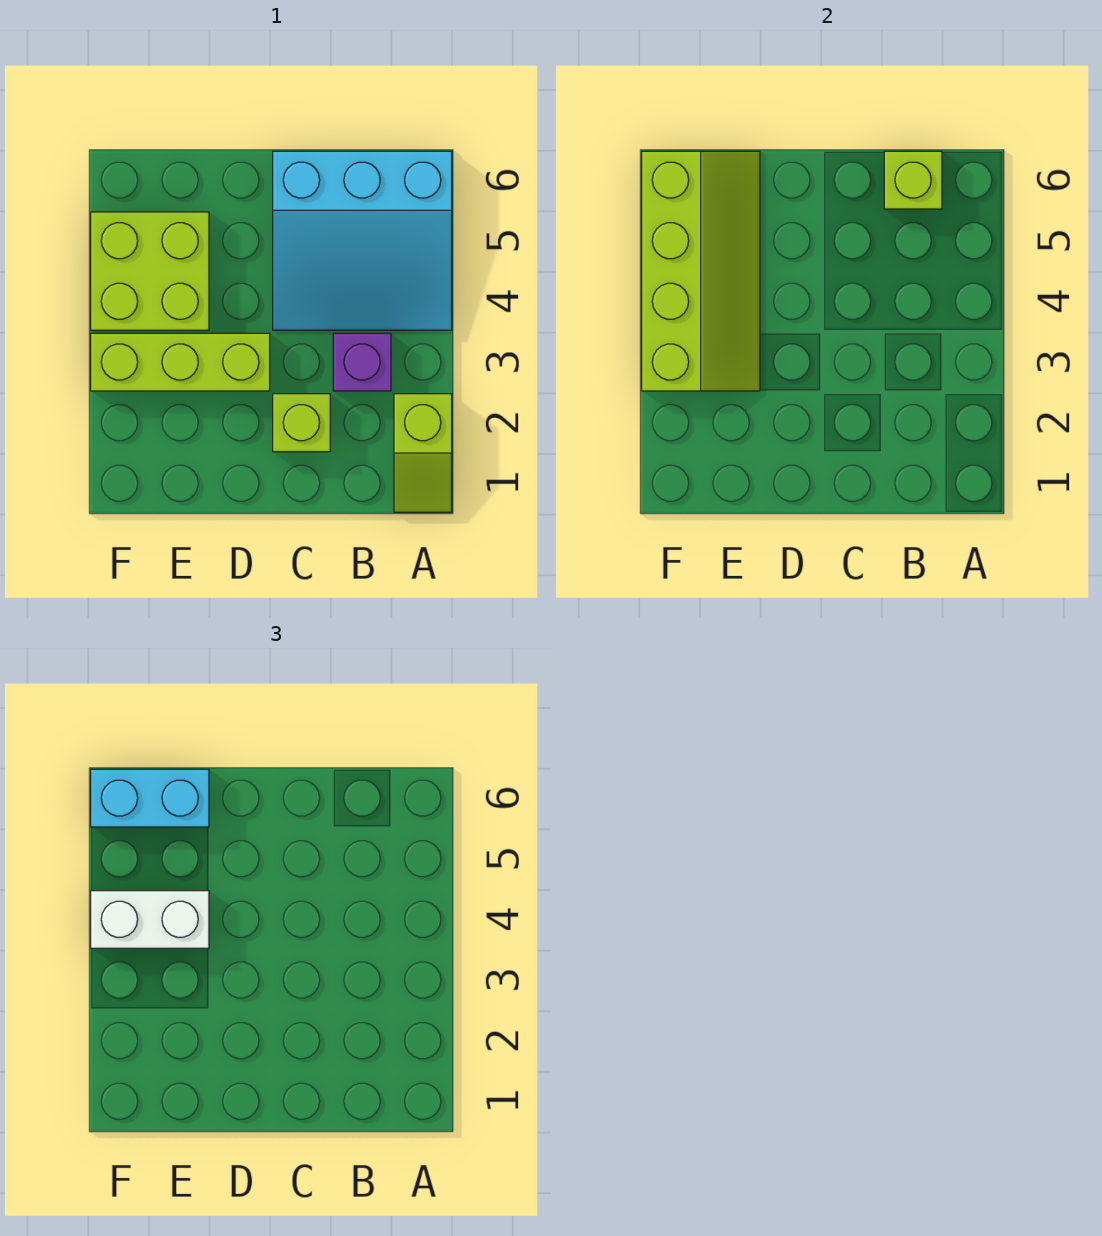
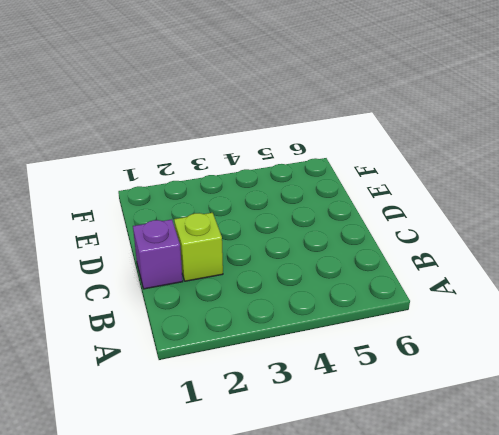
purple brick C1 level 1 -> purple brick B3 level 1
none -> lime slope A1:A2 level 1 top 2
none -> cyan slope A4:C6 level 1 top 6

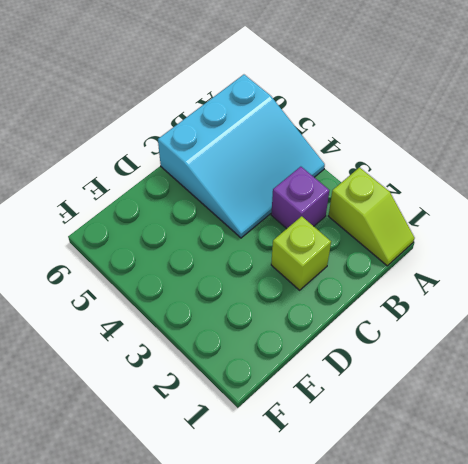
none -> lime brick D3:F3 level 1
none -> lime brick E4:F5 level 1

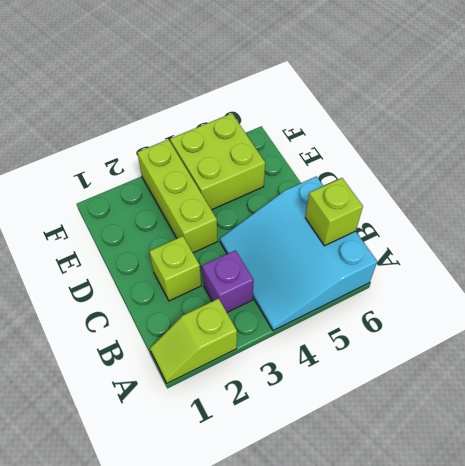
none -> lime slope E3:F6 level 2 top F
none -> white brick E4:F4 level 3

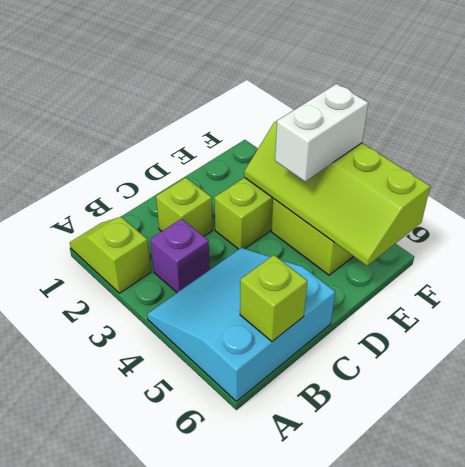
none -> cyan brick E6:F6 level 3

